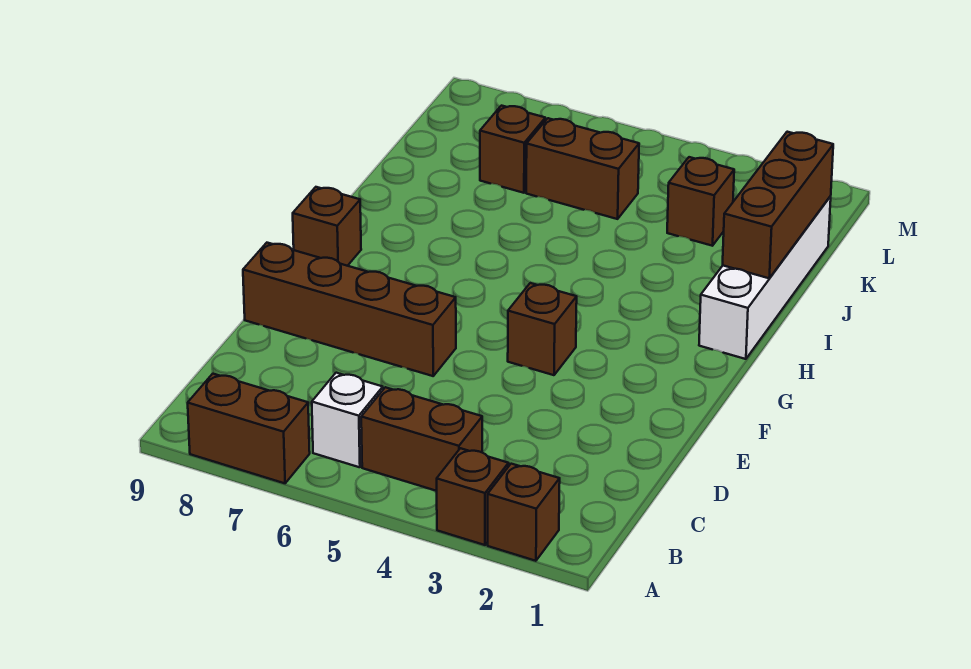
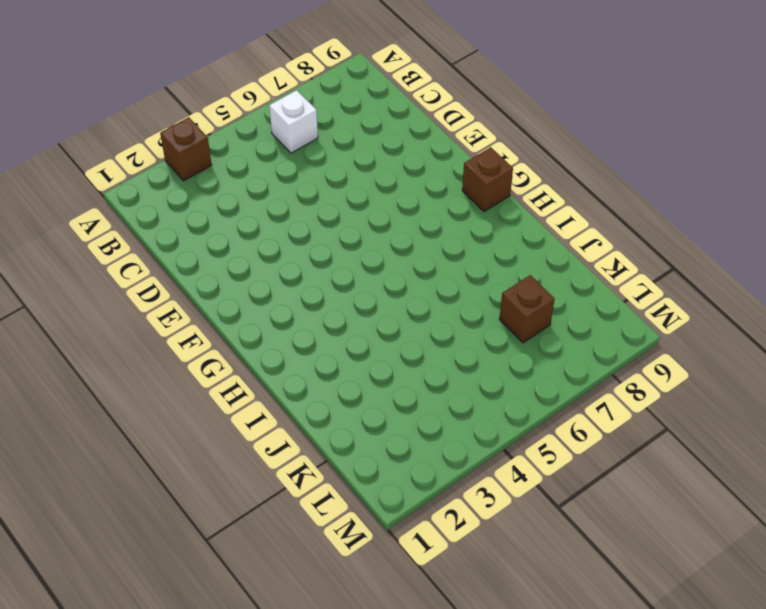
none -> brown brick A2 level 1
none -> brown brick A7:A8 level 1
none -> brown brick B4:B5 level 1

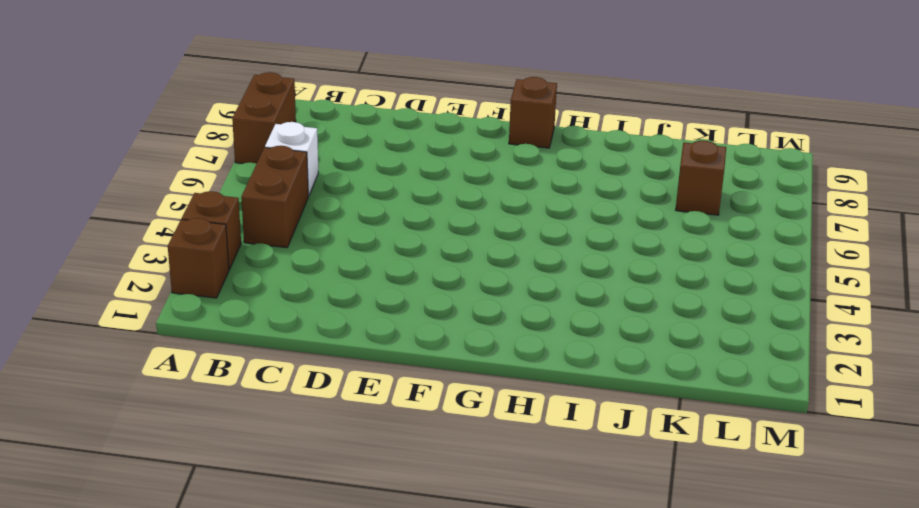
none -> brown brick E6:E9 level 1
none -> brown brick F4 level 1
none -> white brick H1:K1 level 1

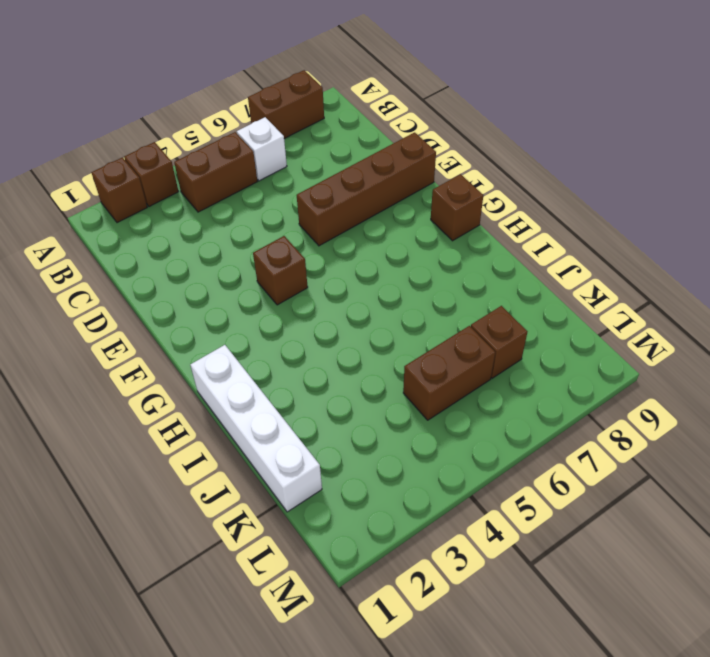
none -> brown brick K3 level 1
none -> brown brick I1:K1 level 2

